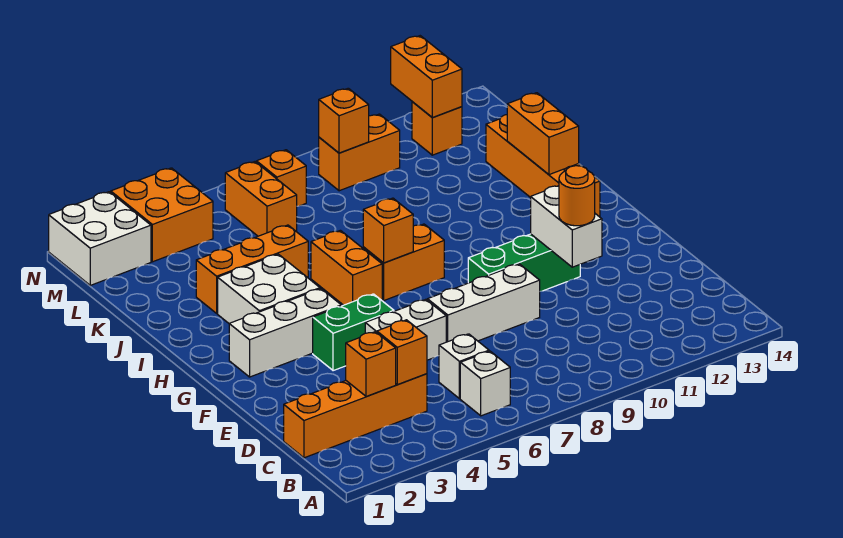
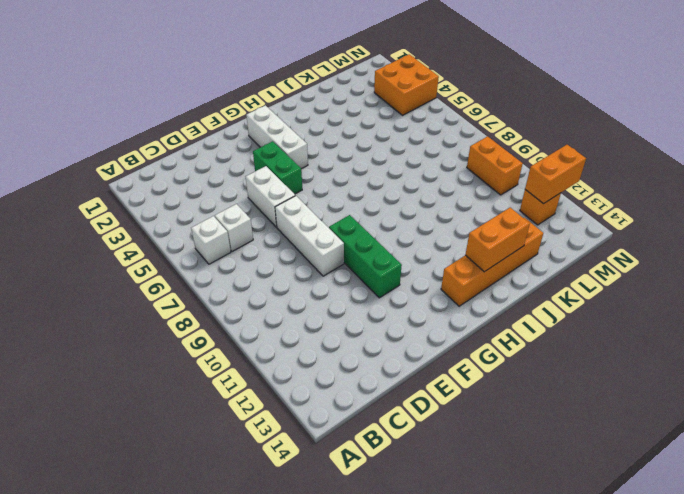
none -> orange brick C1:C4 level 1
none -> white brick H3:I4 level 1
none -> orange brick H6:I6 level 1

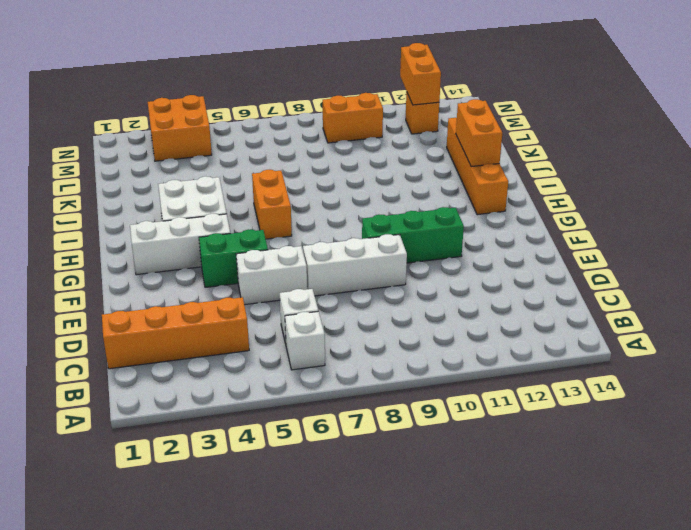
none -> orange brick H7:H8 level 1
none -> orange brick J3:J5 level 1
none -> orange brick L6:M6 level 1

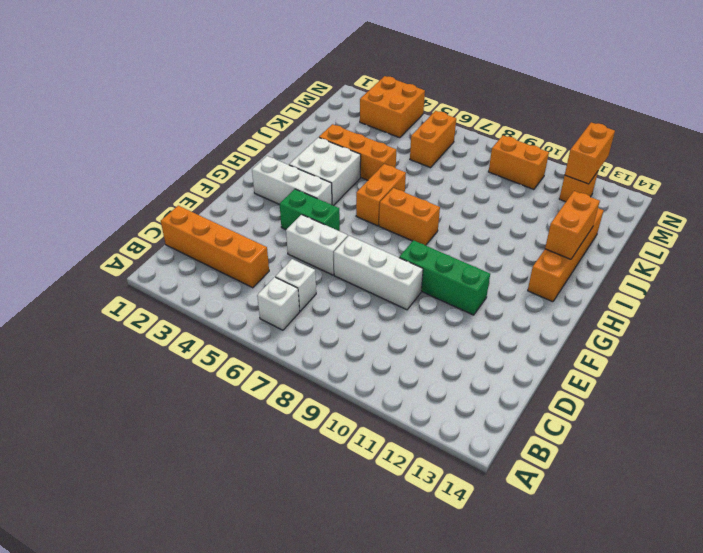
none -> white brick M1:N2 level 1
none -> orange brick M7 level 1
none -> orange brick C3 level 2

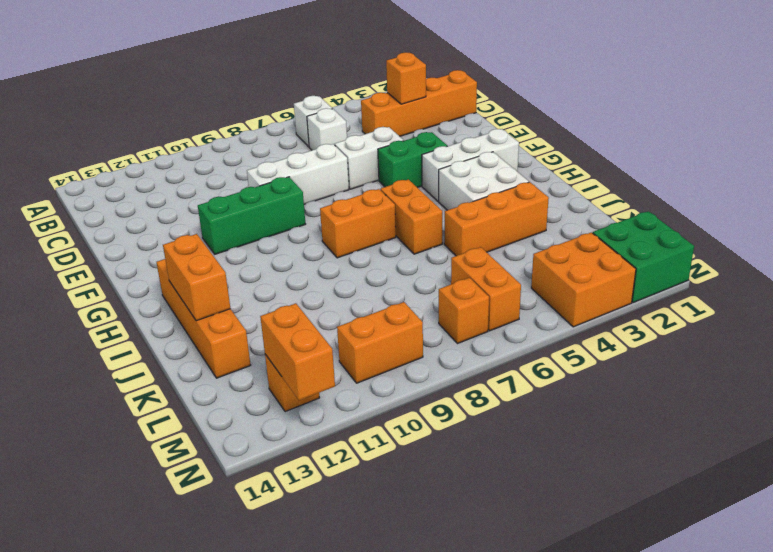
green brick M1:N2 level 1 -> white brick M1:N2 level 1
none -> orange brick C4 level 2
none -> white brick E11:F11 level 2
none -> orange brick H7 level 2

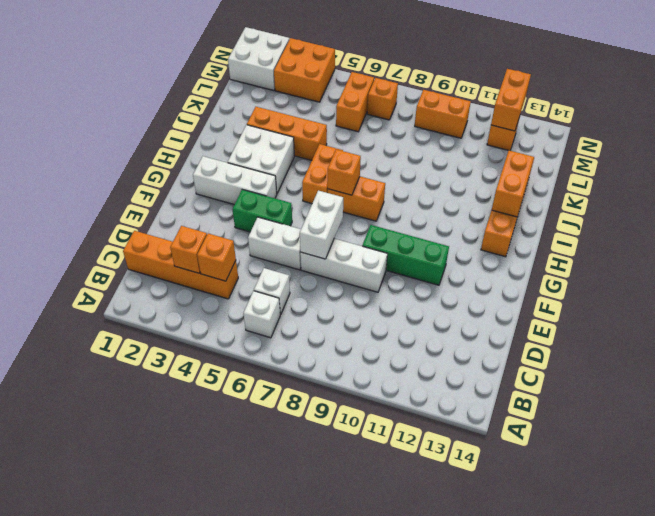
white brick E7:F7 level 2 -> white brick E11:F11 level 2
none -> orange brick M9 level 2
none -> orange round brick E11 level 3

